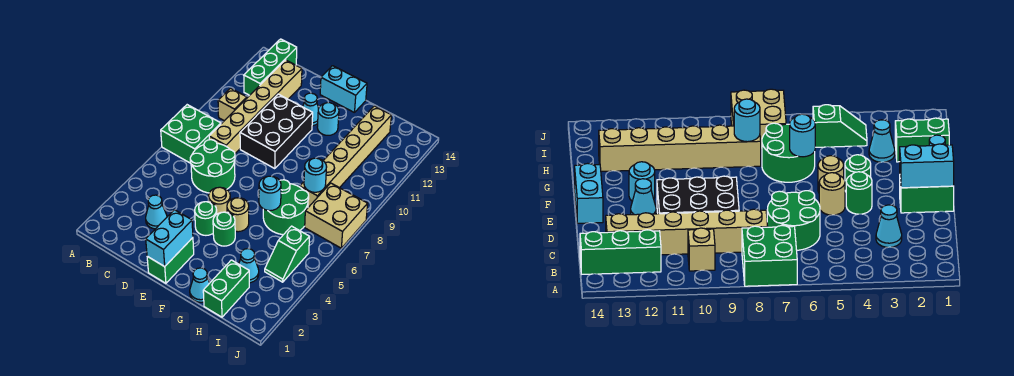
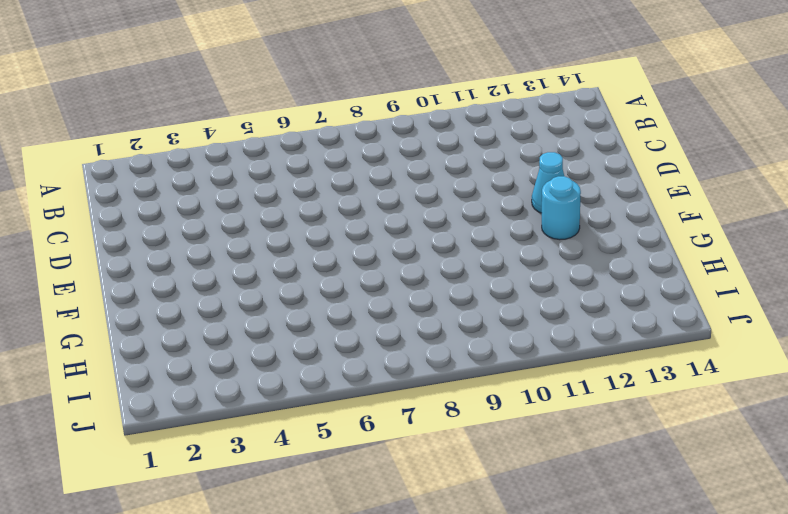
none -> green brick A7:B8 level 1
none -> tan brick B10 level 1
none -> green brick B12:B14 level 1

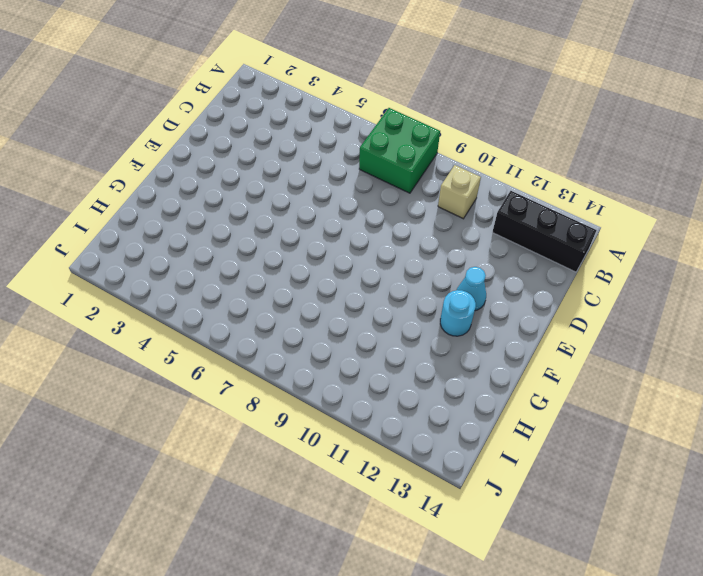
black brick B12:B14 level 1 -> green brick B12:B14 level 1
none -> cyan cone C3 level 1
none -> green round brick C6:D7 level 1
none -> tan brick C8:C13 level 1

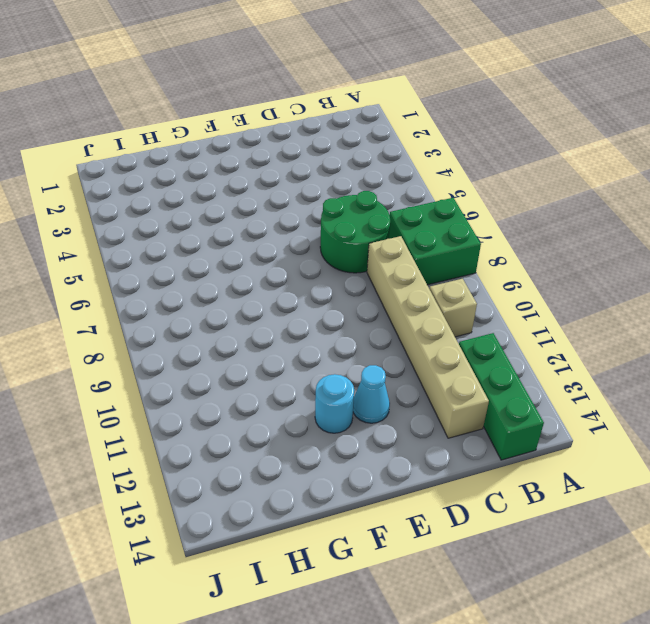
none -> cyan cone C3 level 1
none -> black brick D9:E11 level 1
none -> green brick E1:E2 level 1

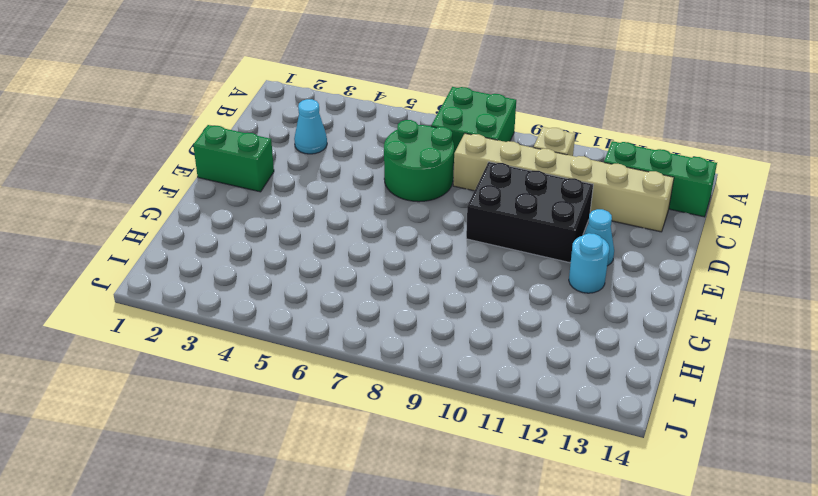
none -> green round brick E4 level 1
none -> tan round brick E5 level 1
none -> cyan brick E14:F14 level 1

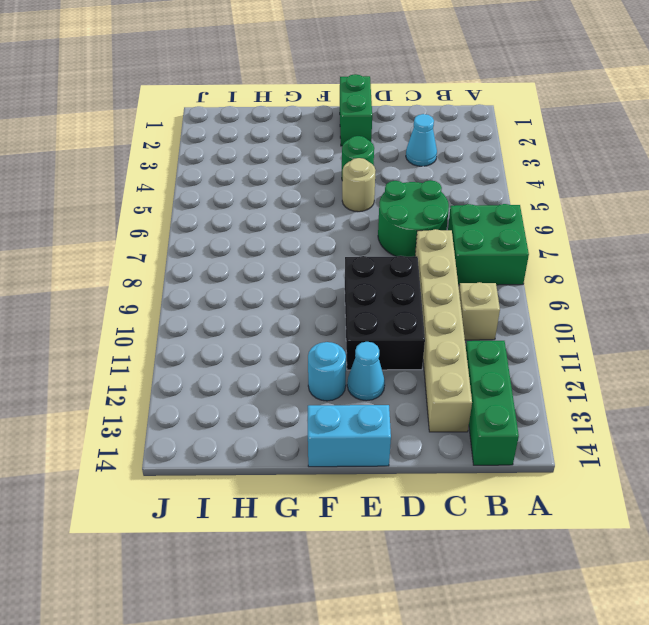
none -> green round brick F4 level 1
none -> tan round brick F5 level 1
none -> cyan cone G1 level 1

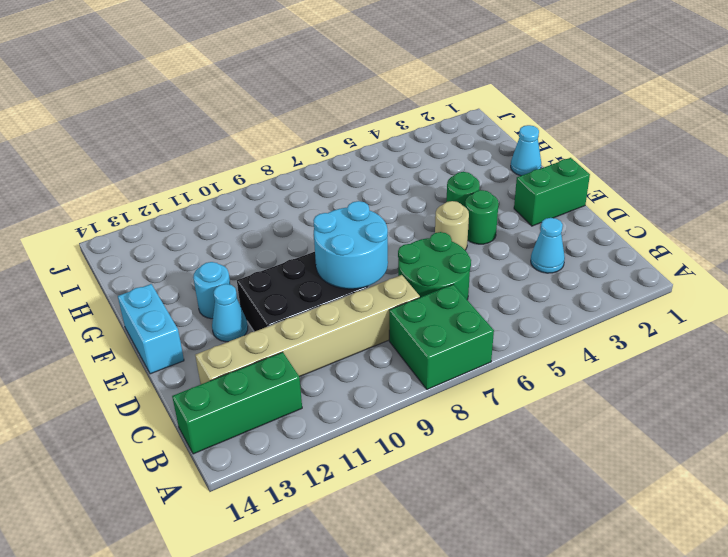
cyan round brick D8:E9 level 2 -> none
none -> tan brick B10 level 1
none -> tan round brick F5 level 1
none -> green round brick G6:H7 level 1

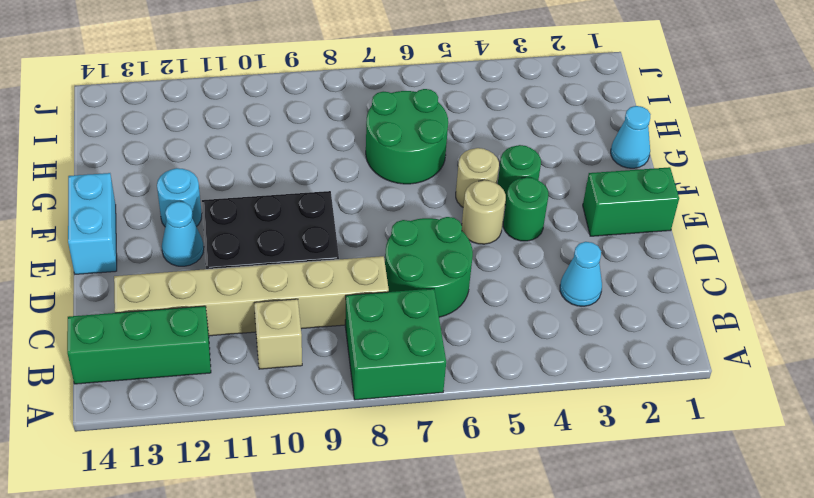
none -> green brick H1:H2 level 1
none -> cyan cone H3 level 1
none -> tan brick H8:H13 level 1

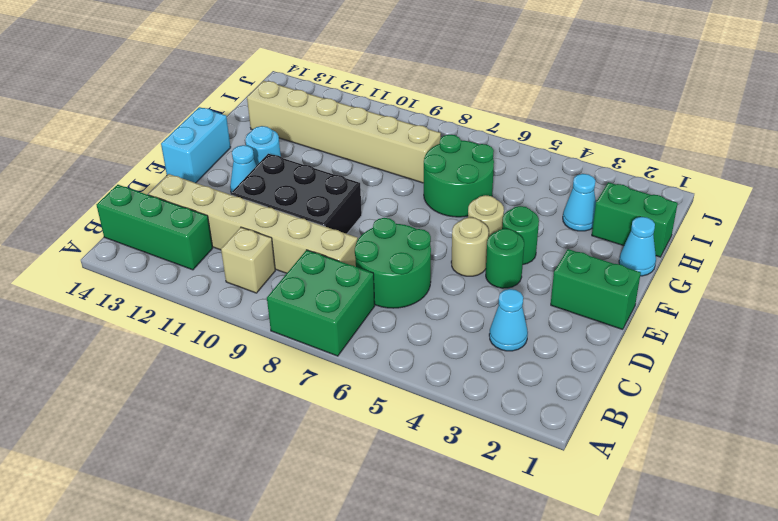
none -> green slope I4:I5 level 1 top 5
none -> tan brick I7:J8 level 1
none -> cyan brick E1:E2 level 2

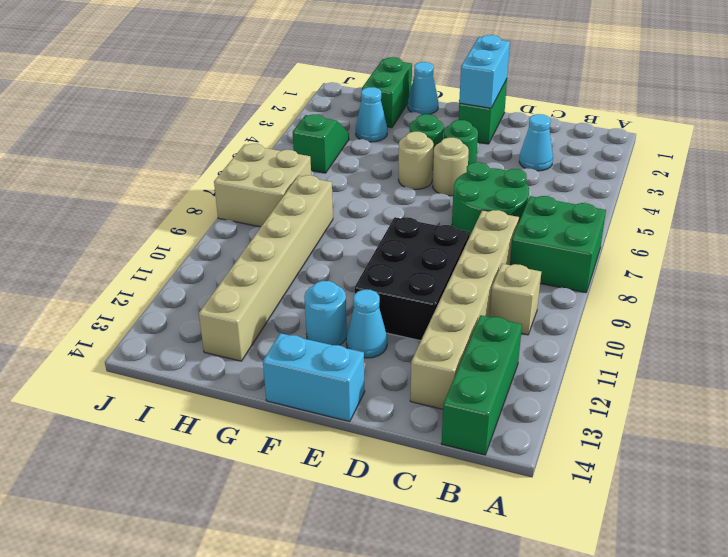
none -> green round brick G6:H7 level 1
none -> cyan round brick G6 level 2
none -> cyan round brick H8 level 2

